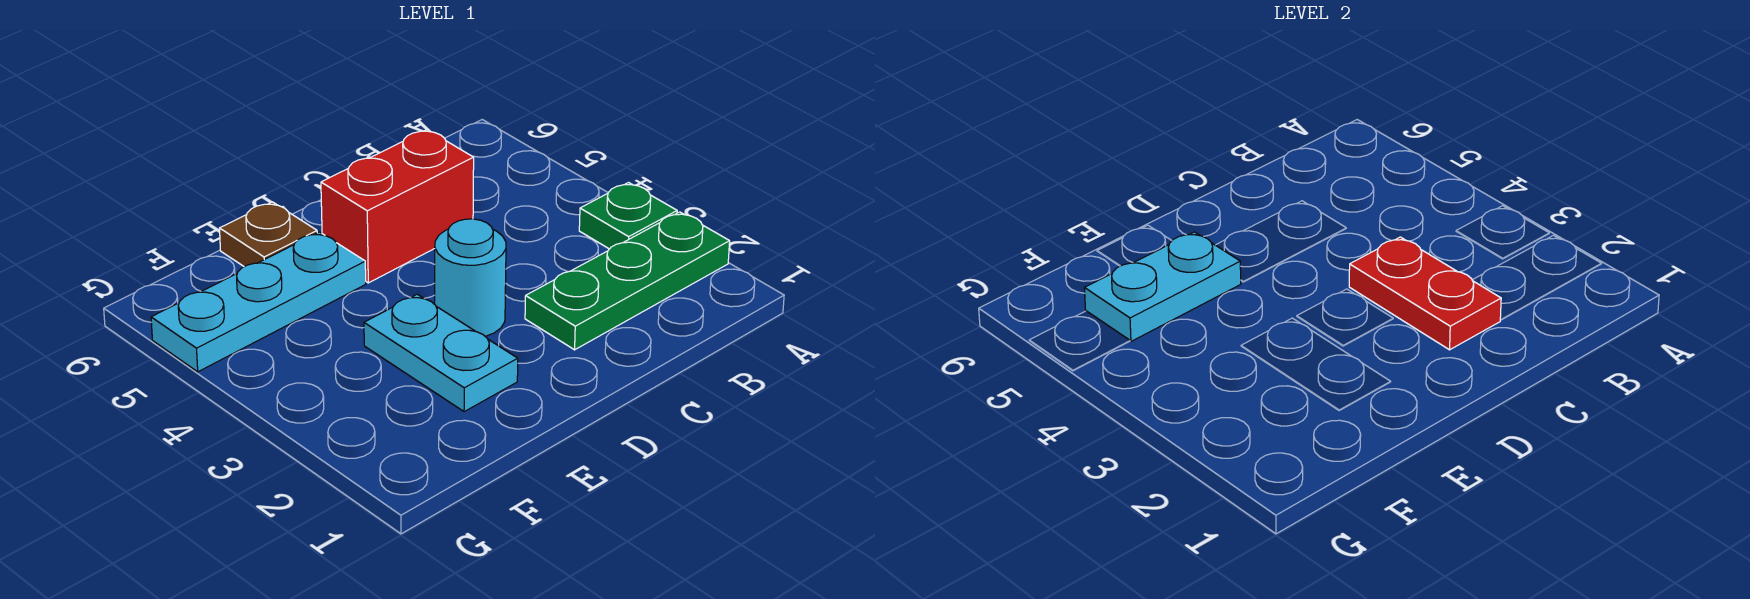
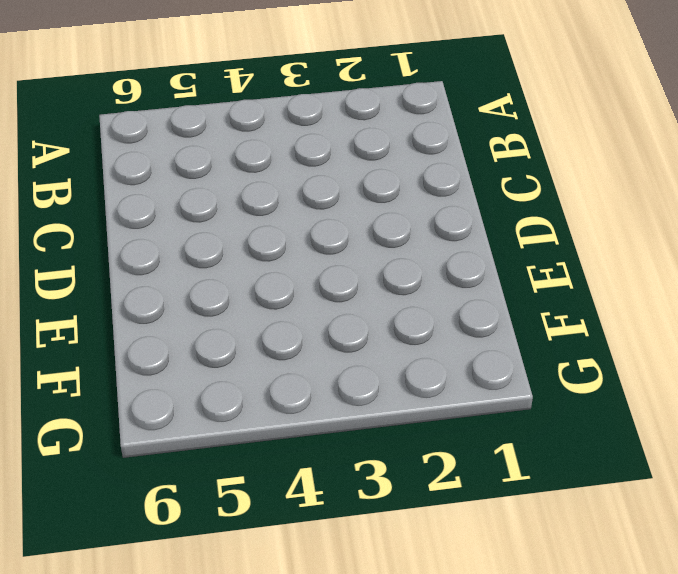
none -> green plate A2:C2 level 1
none -> green plate A3 level 1

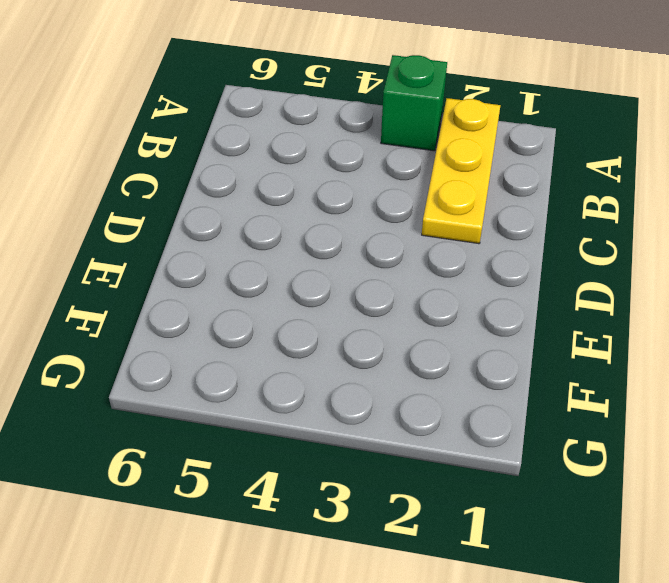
yellow plate A2:C2 level 1 -> green plate A2:C2 level 1
green brick A3 level 1 -> green plate A3 level 1
none -> red brick C5:D5 level 1
none -> cyan round brick D3 level 1

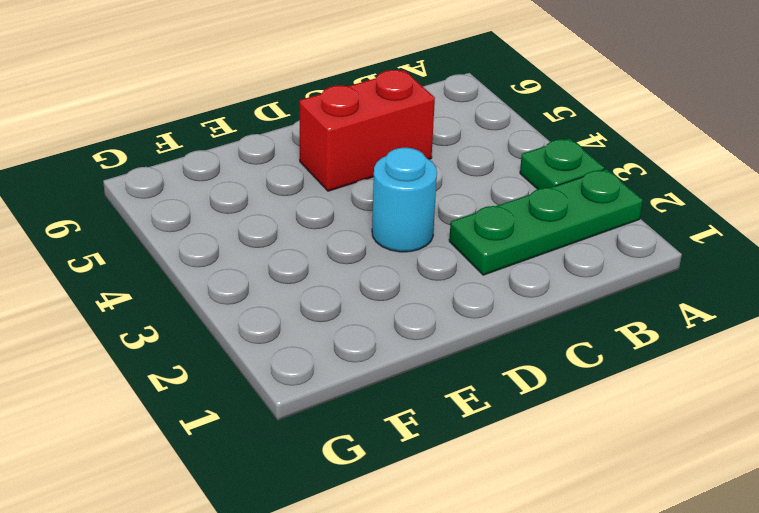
none -> cyan plate E2:E3 level 1
none -> cyan plate E5:G5 level 1

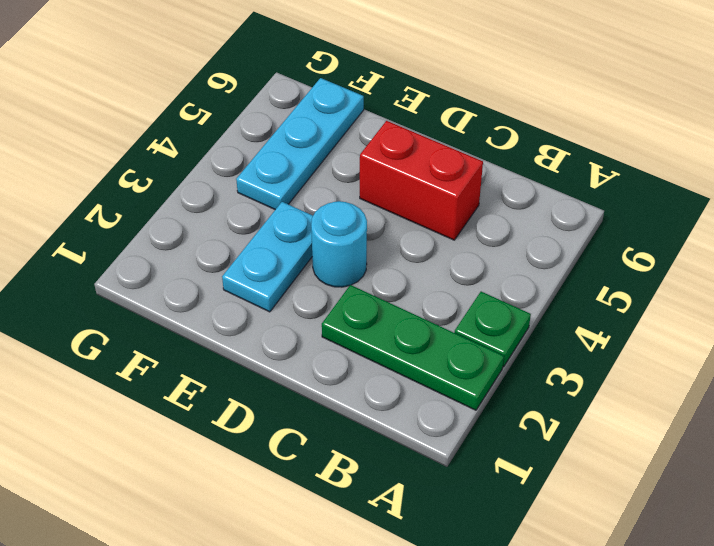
cyan plate F4:F6 level 1 -> cyan plate E5:G5 level 1
none -> brown plate E6 level 1
none -> red plate C2:C3 level 2

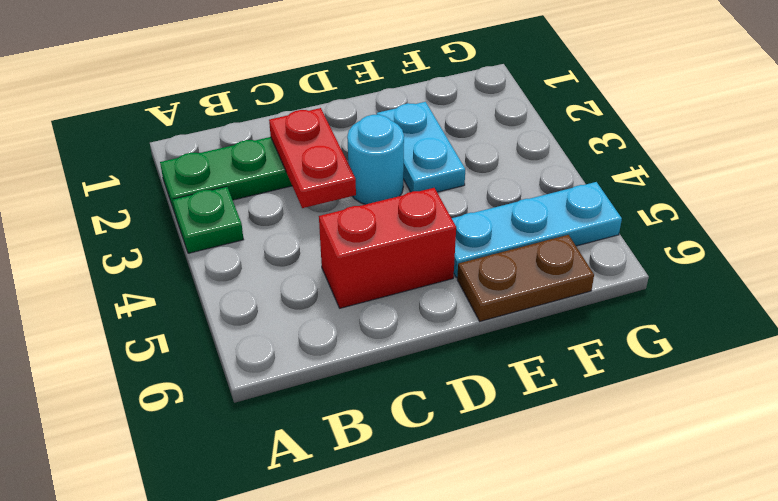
brown plate E6:F6 level 1 -> brown plate E6 level 1
none -> cyan plate E5:F5 level 2

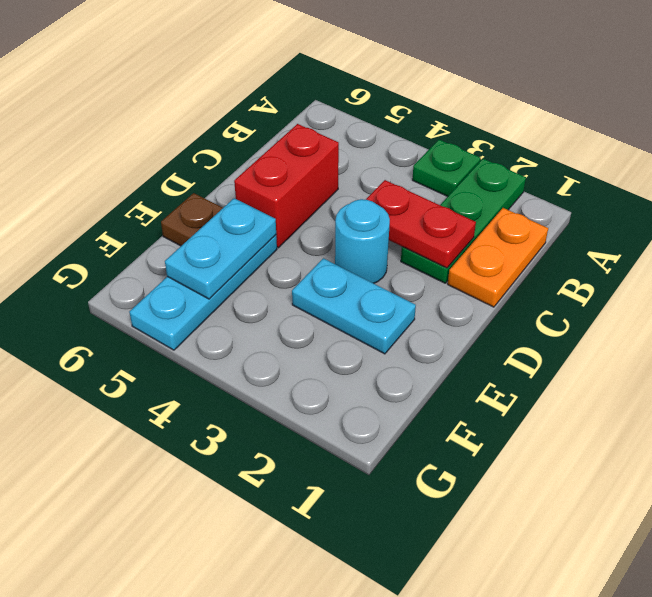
orange plate B1:C1 level 1 -> none

